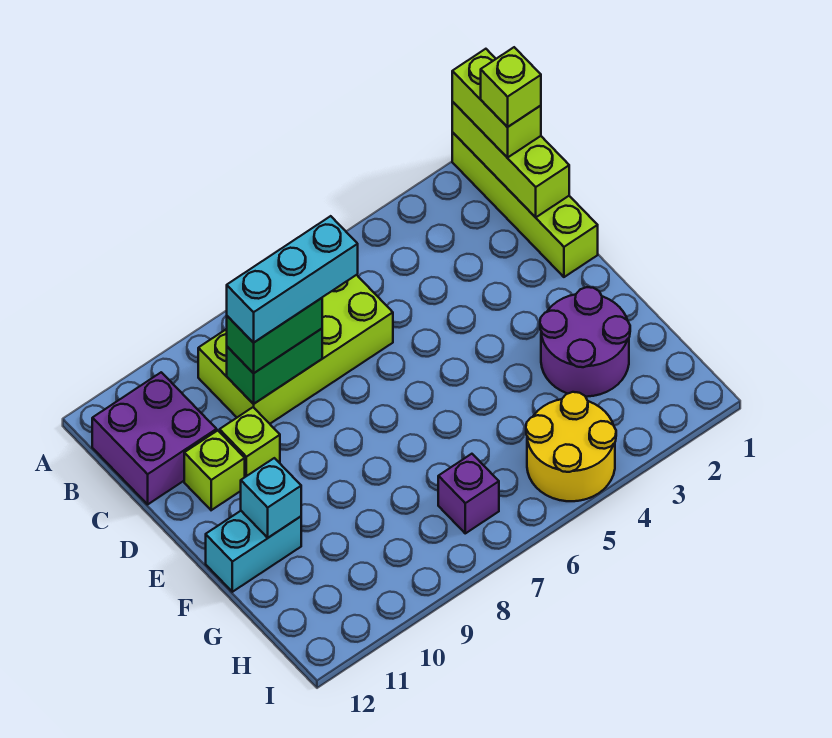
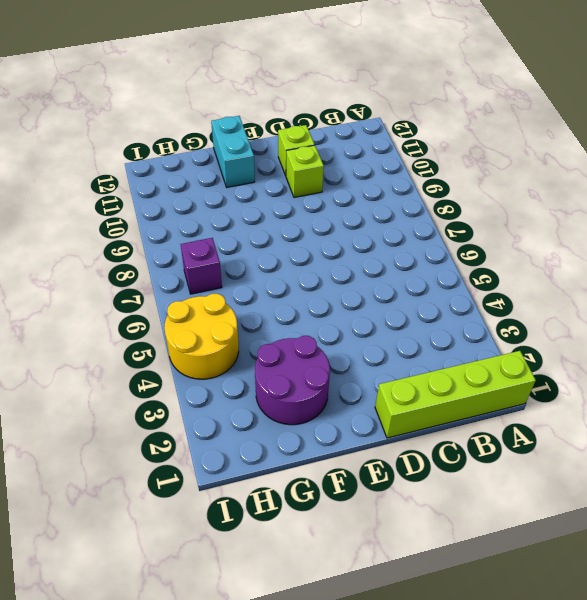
none -> lime brick B6:C9 level 1
none -> purple brick B11:C12 level 1
none -> lime brick A1:C1 level 2

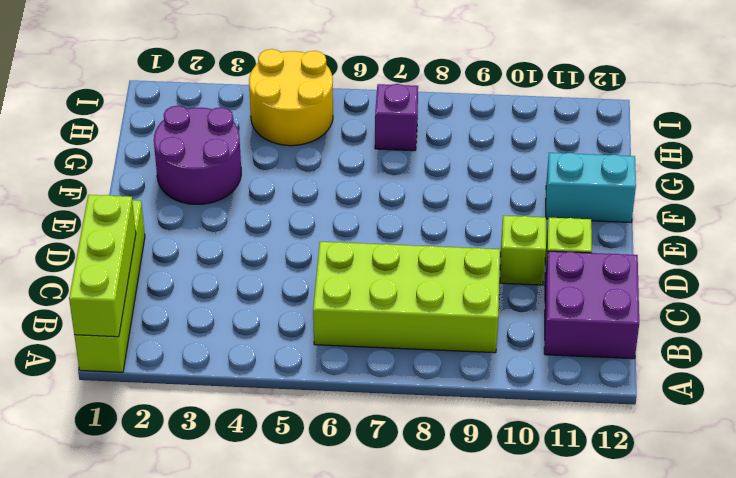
none -> green brick C8:C9 level 2
none -> cyan brick F11 level 2
none -> lime brick A1:B1 level 3

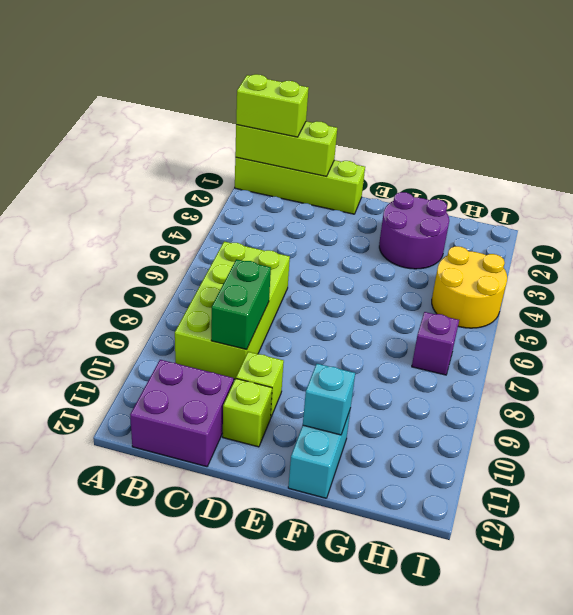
none -> green brick C8:C9 level 3
none -> lime brick B1 level 4
none -> cyan brick C7:C9 level 4

